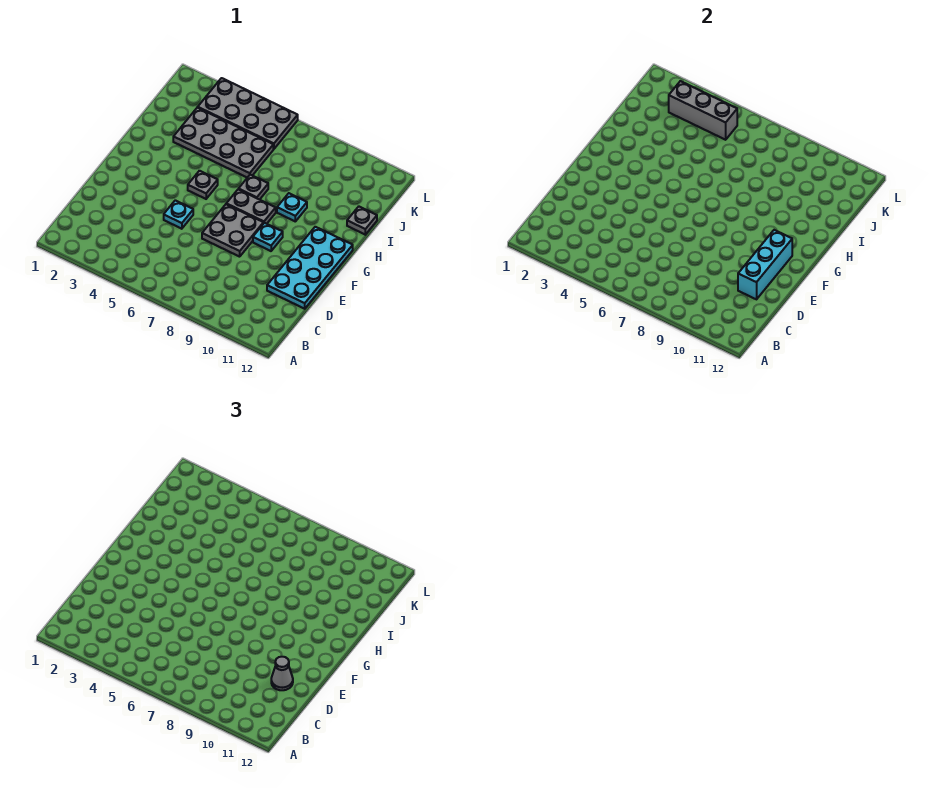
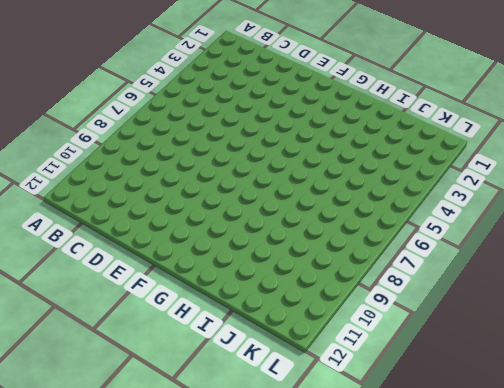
none -> cyan plate D11:G12 level 1
none -> cyan plate E5 level 1
none -> grey plate E7:F8 level 1

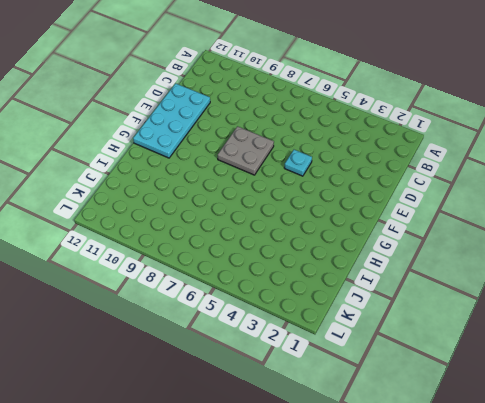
none -> cyan plate F9 level 1
none -> grey plate G5 level 1
none -> grey plate G7:G8 level 1

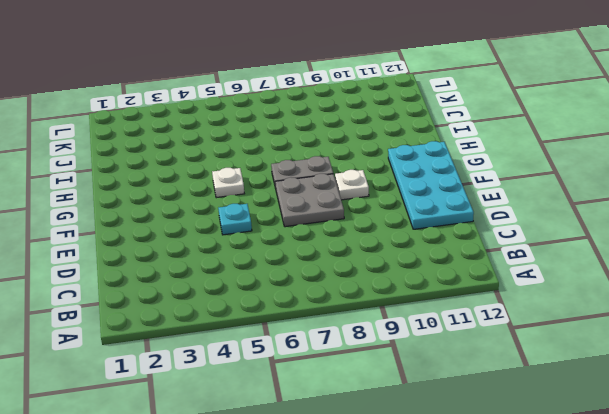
white plate F9 level 1 -> cyan plate F9 level 1
white plate G5 level 1 -> grey plate G5 level 1
none -> grey plate H7 level 1
none -> cyan plate H9 level 1
none -> grey plate I3:J6 level 1

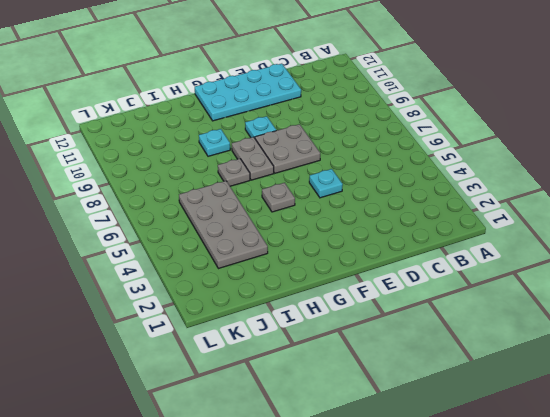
none -> grey plate I12 level 1
none -> grey plate K3:L6 level 1
none -> cyan brick D11:F11 level 2

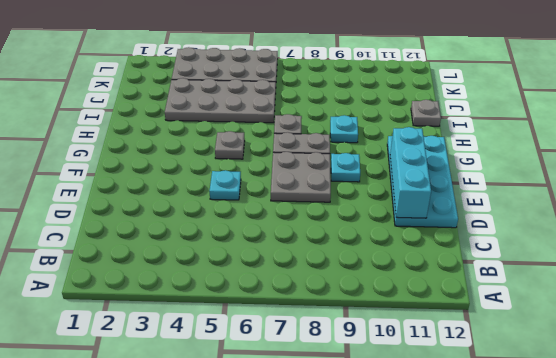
none -> grey brick K3:K5 level 2
none -> grey cone D11 level 3

